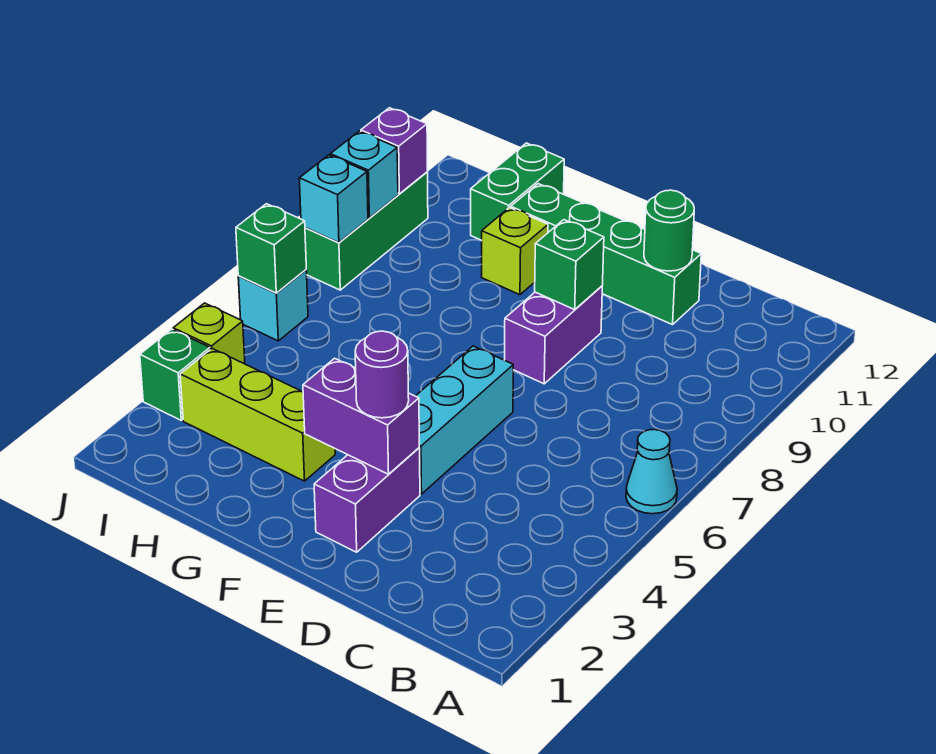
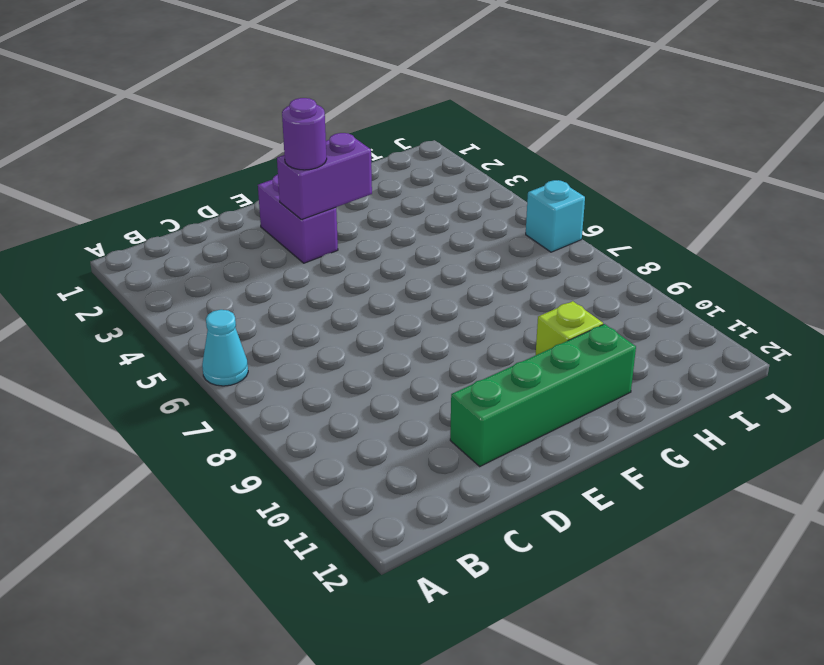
none -> cyan brick E4:E6 level 1
none -> purple brick E8:E9 level 1
none -> lime brick G3:I3 level 1

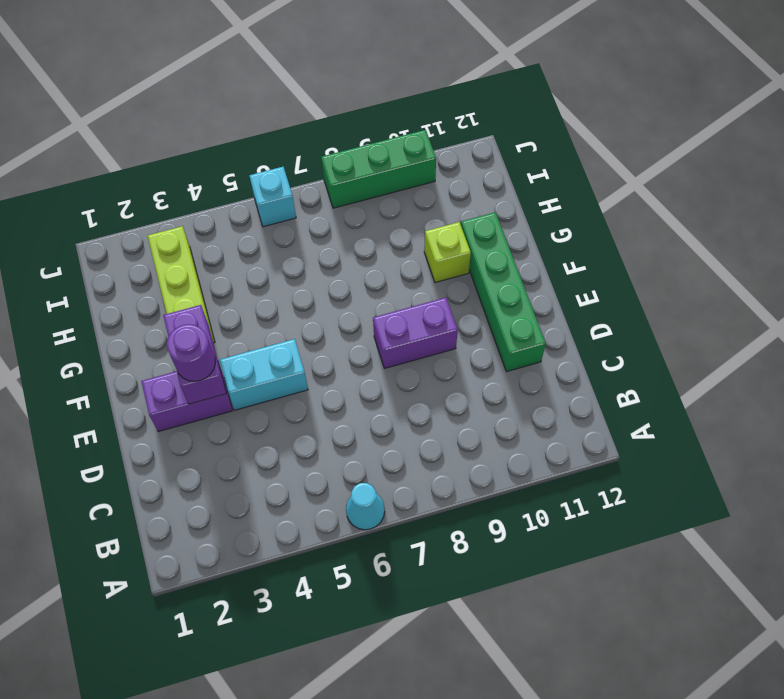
cyan brick E4:E5 level 1 -> cyan brick E4:E6 level 1
none -> green brick H11:H12 level 1
none -> green brick J3 level 1
none -> lime brick J4 level 1

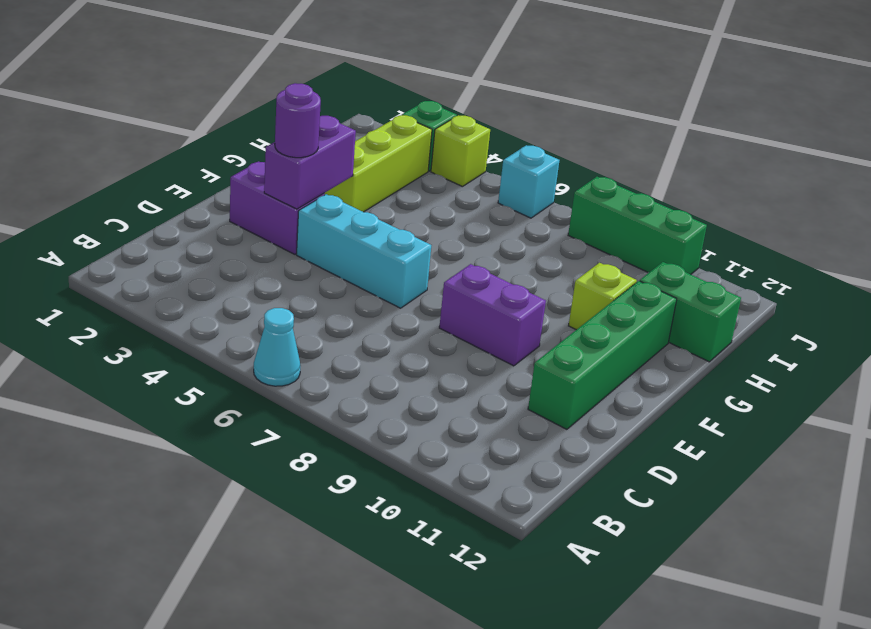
none -> green round brick D11 level 2
none -> green brick E9 level 2
none -> green brick J6 level 2

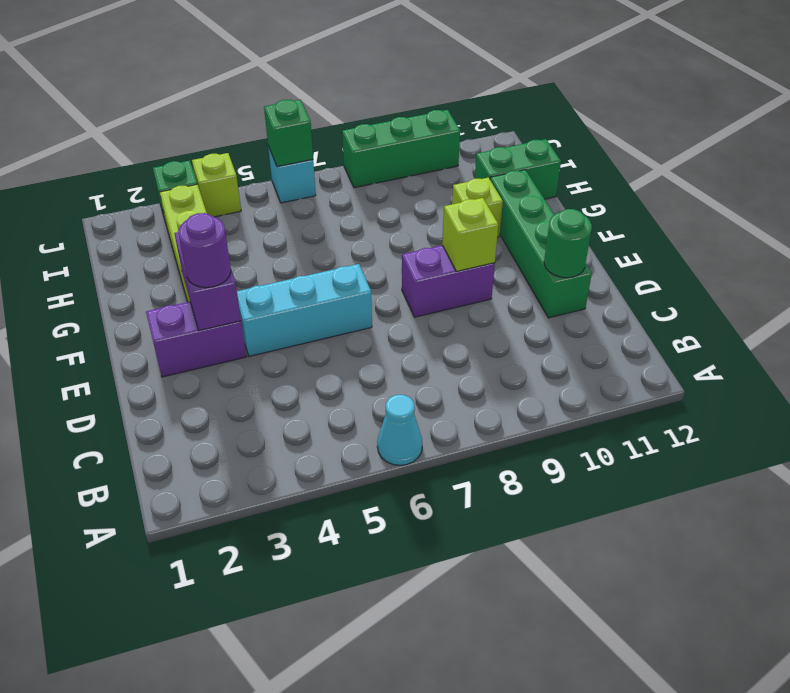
lime brick E9 level 2 -> green brick E9 level 2
none -> cyan brick J8 level 2
none -> cyan brick J9 level 2
none -> purple brick J10 level 2

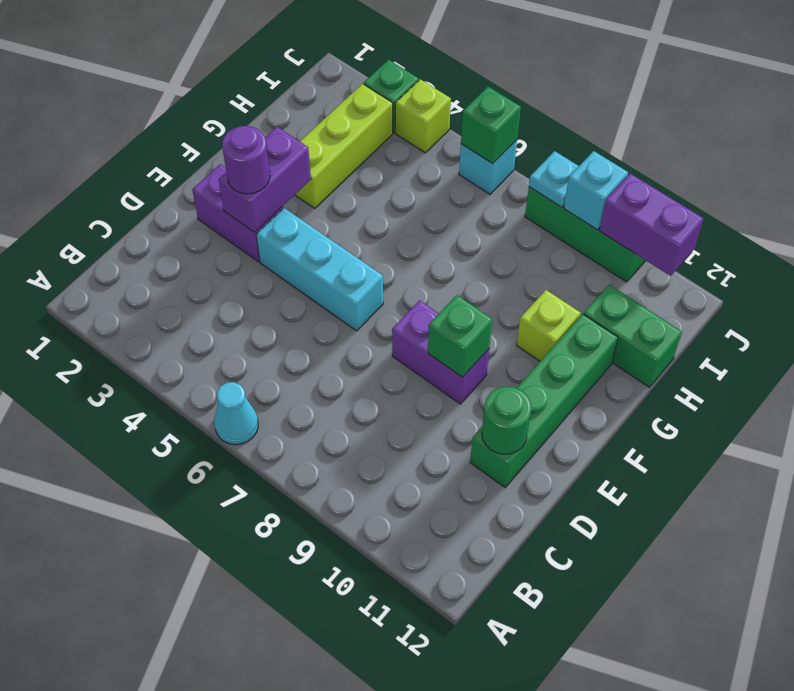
cyan plate J8 level 2 -> cyan brick J8 level 2
purple brick J10:J11 level 2 -> purple brick J10 level 2

